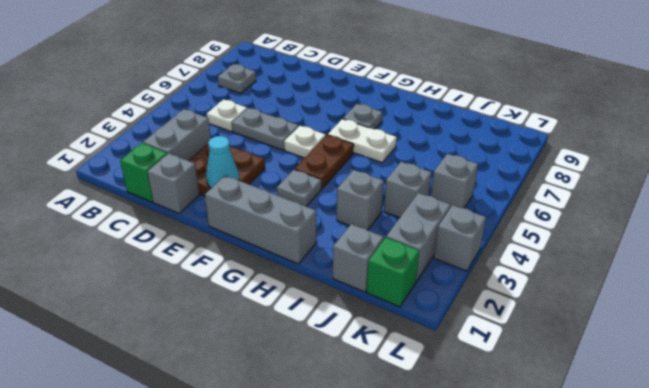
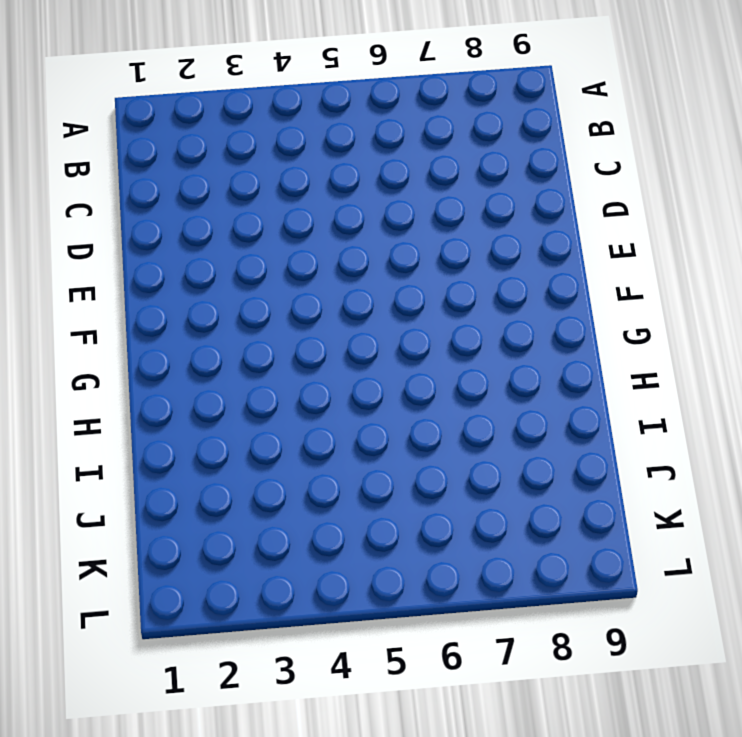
none -> grey plate B7 level 1
none -> green brick C1 level 1
none -> grey brick C2:C3 level 1

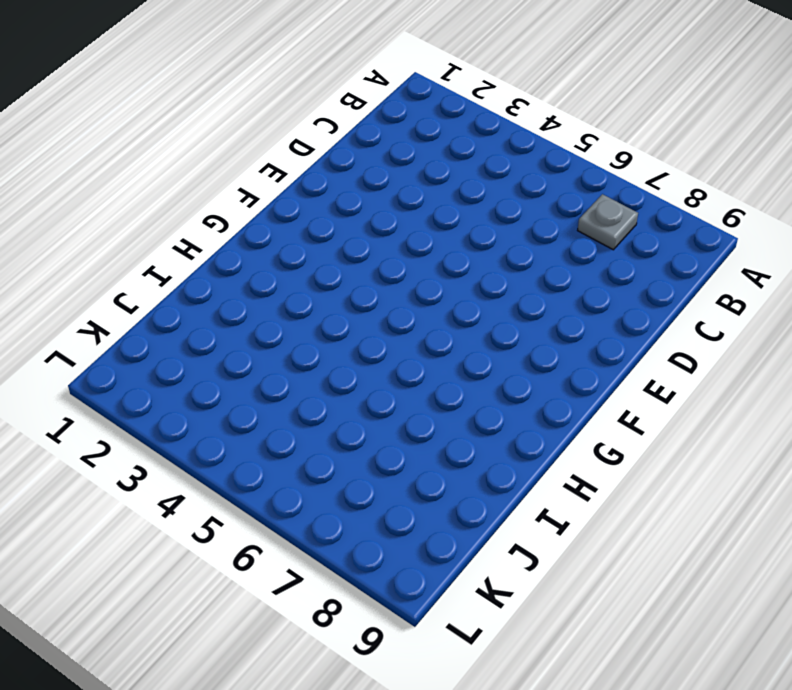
none -> green brick C1 level 1
none -> grey brick C2:C3 level 1
none -> white plate C5 level 1

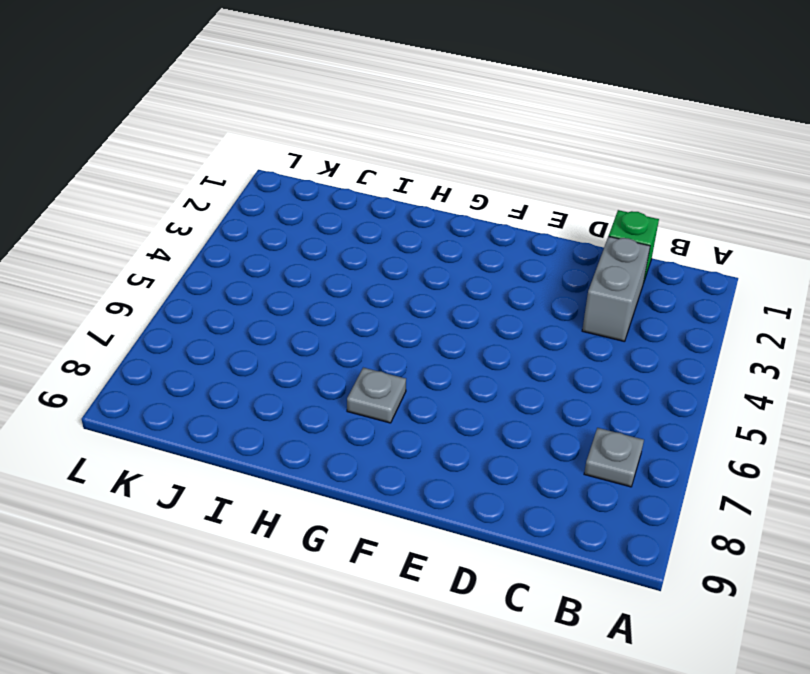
none -> white plate C5 level 1
none -> grey brick D1 level 1
none -> brown plate D2:E3 level 1

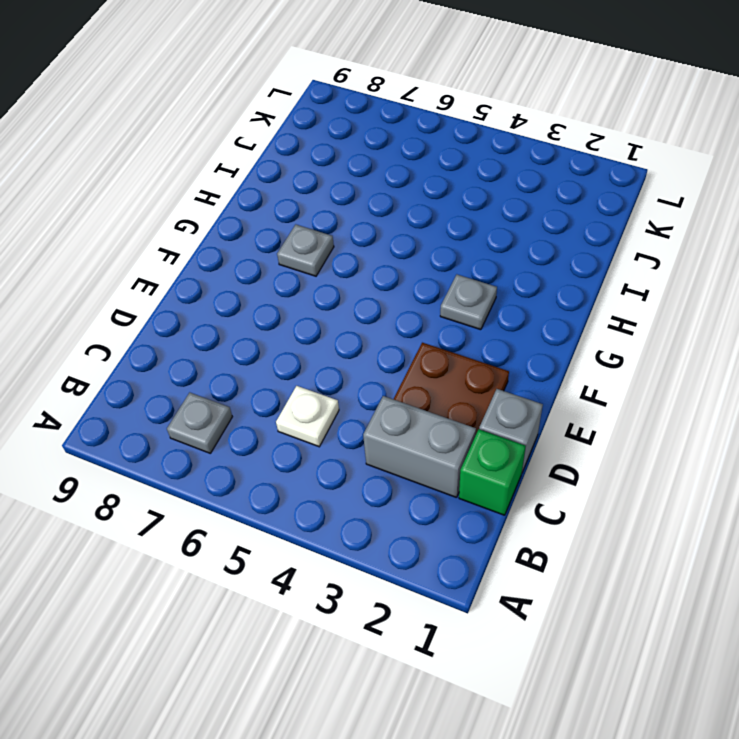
none -> grey plate D5:E5 level 1
none -> grey brick F1:H1 level 1
none -> white plate F5 level 1

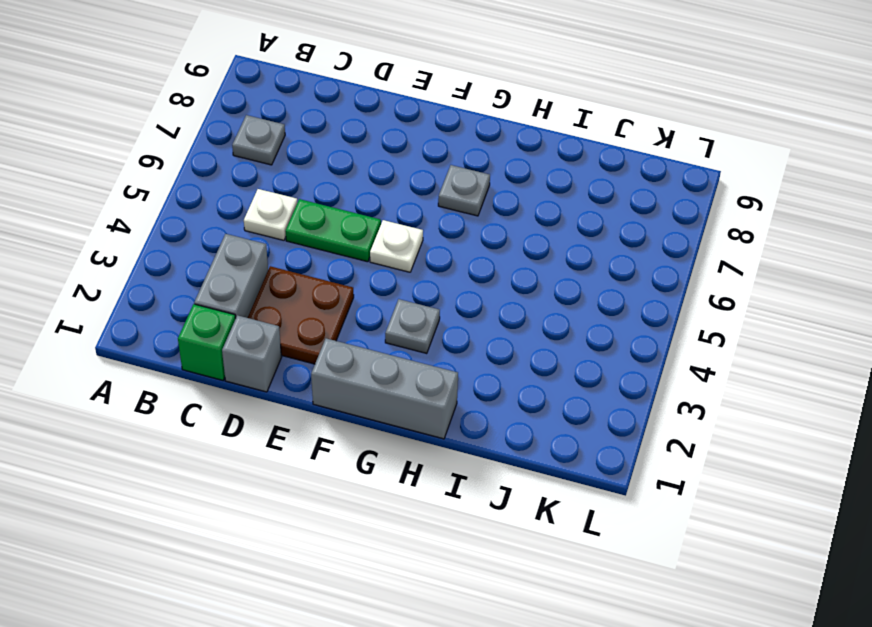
green plate D5:E5 level 1 -> grey plate D5:E5 level 1
none -> brown plate G4:G5 level 1
none -> white plate G6:H6 level 1
none -> grey brick I3 level 1

